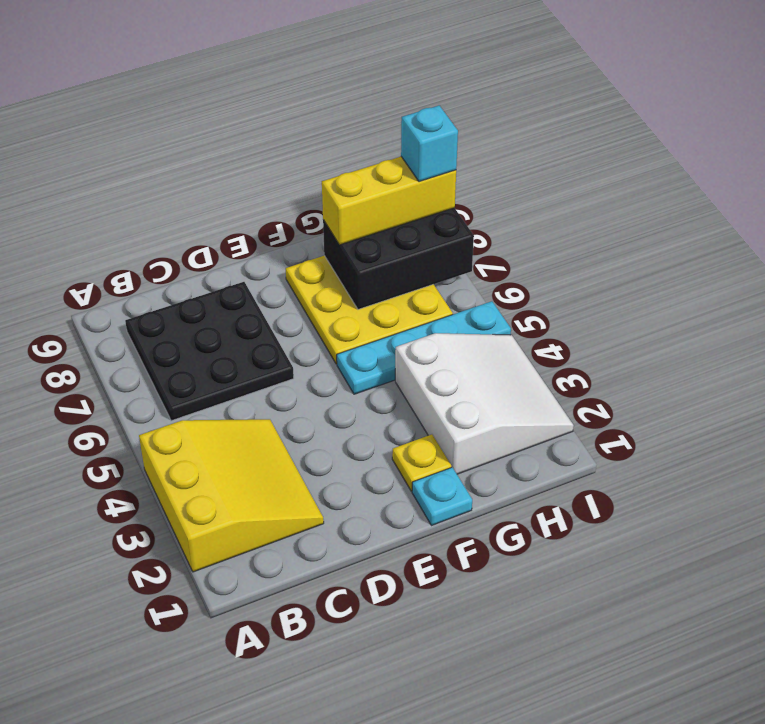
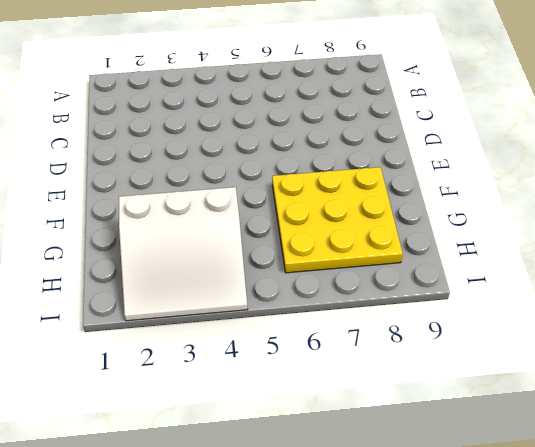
none -> yellow slope A2:C4 level 1 top A
none -> black plate B6:D8 level 1

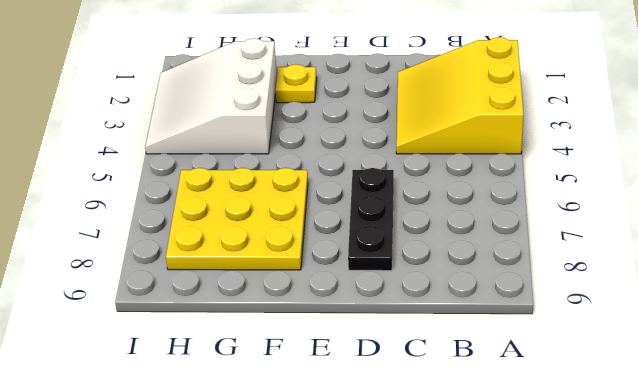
black plate D6:D8 level 1 -> black plate B6:D8 level 1
none -> cyan plate F1 level 1
none -> cyan plate F5:I5 level 1

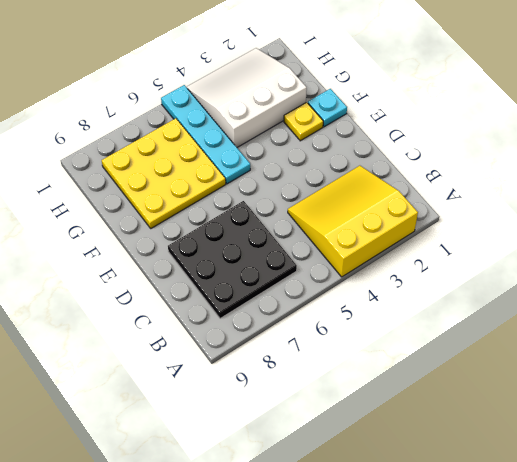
none -> black brick G7:I8 level 2
none -> yellow brick G8:I8 level 3

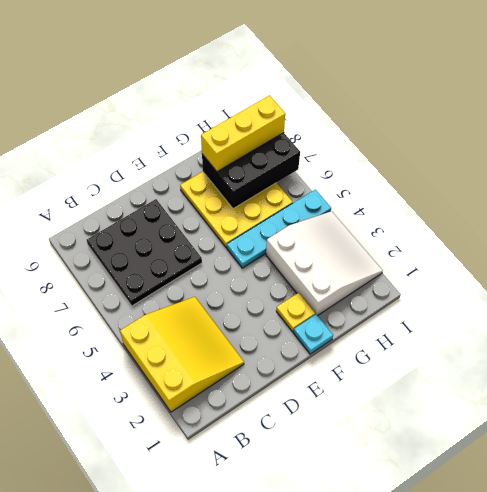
none -> cyan brick I8 level 4

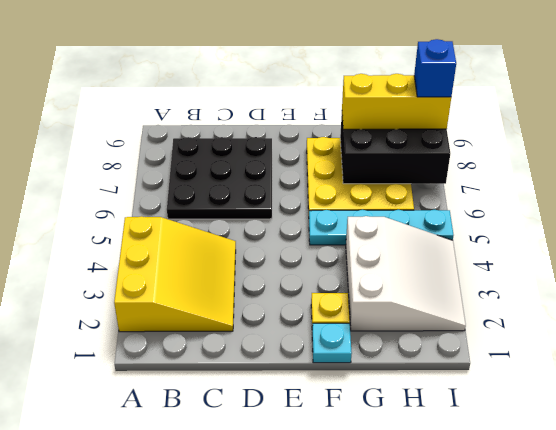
blue brick I8 level 4 -> cyan brick I8 level 4

